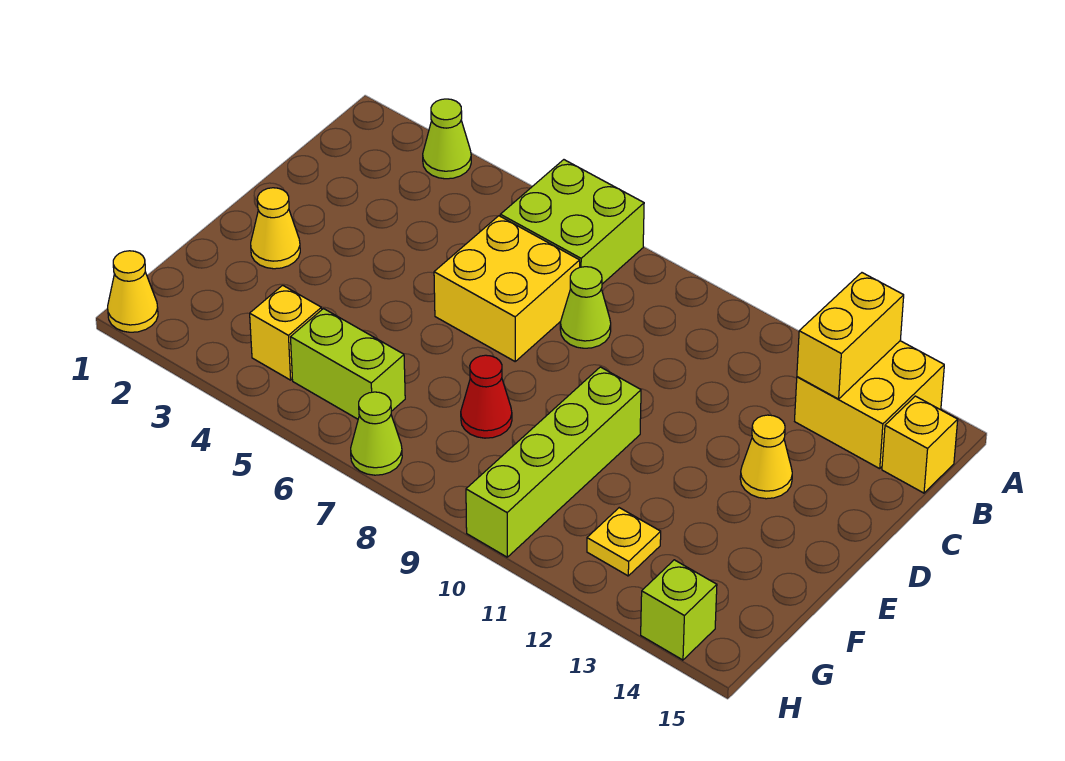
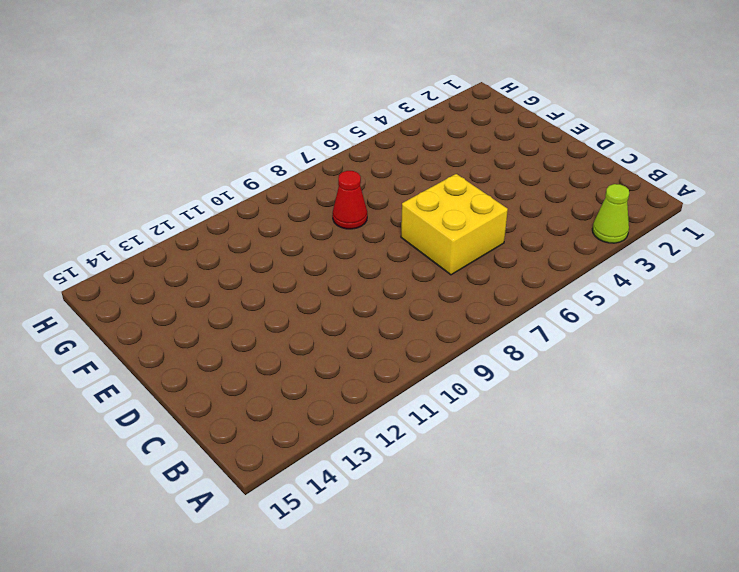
none -> lime brick A6:B7 level 1
none -> yellow brick A13:B14 level 1
none -> yellow brick B15 level 1

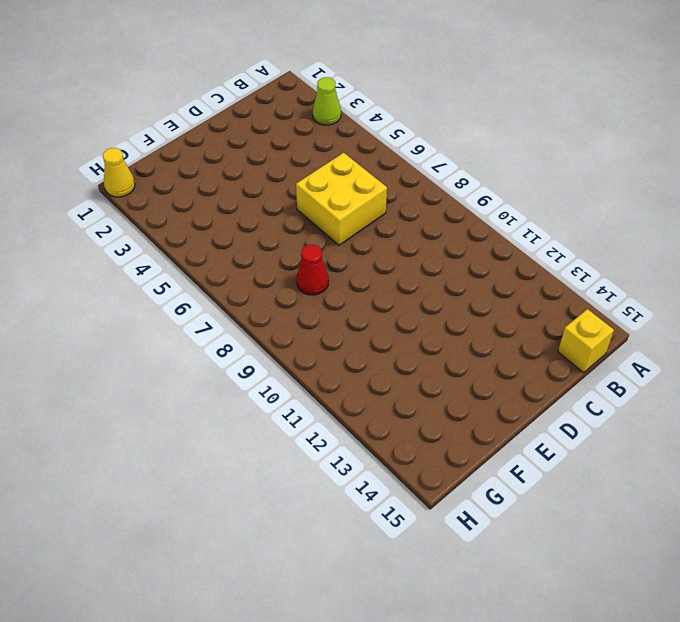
none -> lime brick A6:B7 level 1
none -> yellow brick A13:B14 level 1
none -> lime cone C8 level 1

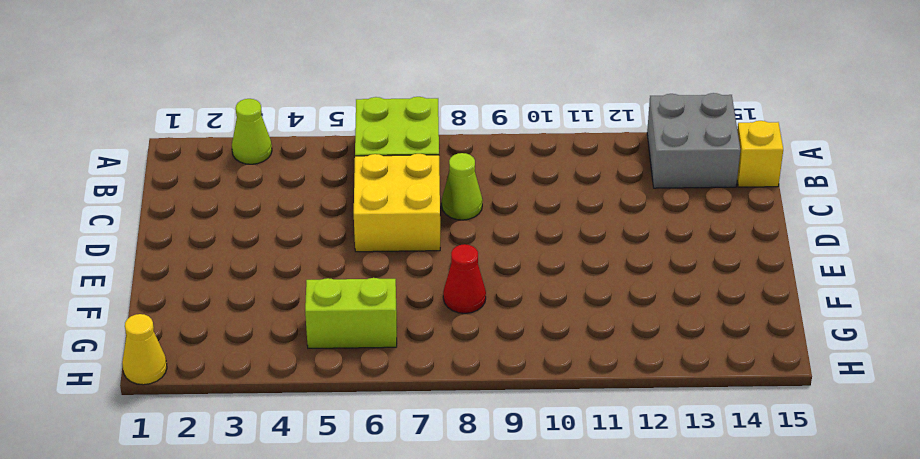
grey brick A13:B14 level 1 -> yellow brick A13:B14 level 1
none -> yellow cone D13 level 1
none -> yellow cone E2 level 1
none -> lime brick E10:H10 level 1

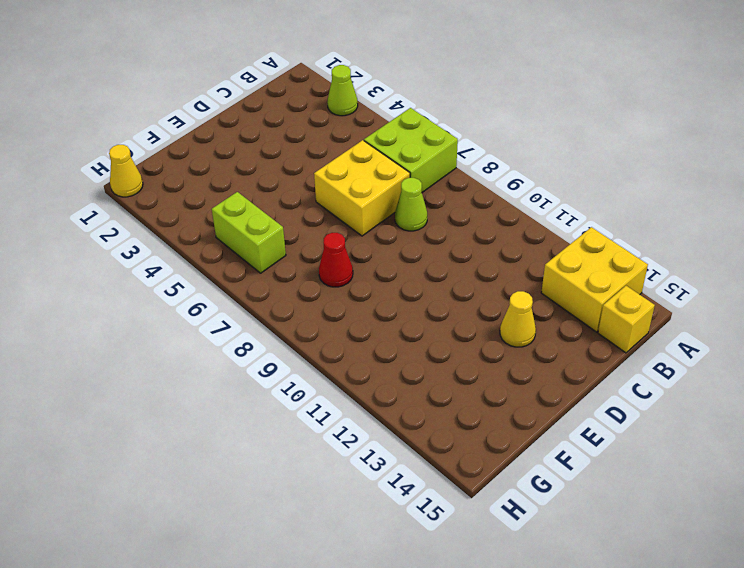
none -> yellow cone E2 level 1
none -> lime brick E10:H10 level 1
none -> yellow brick G4 level 1

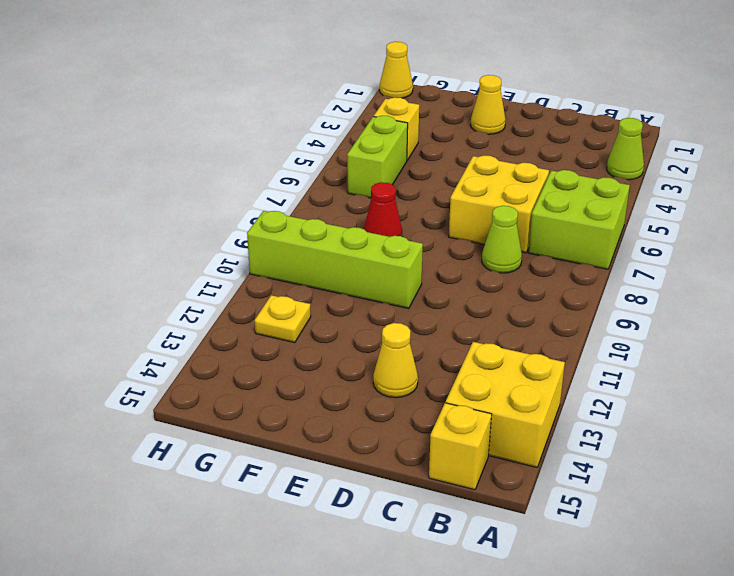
none -> lime cone H7 level 1
none -> lime brick H14 level 1
none -> yellow brick A13:B13 level 2

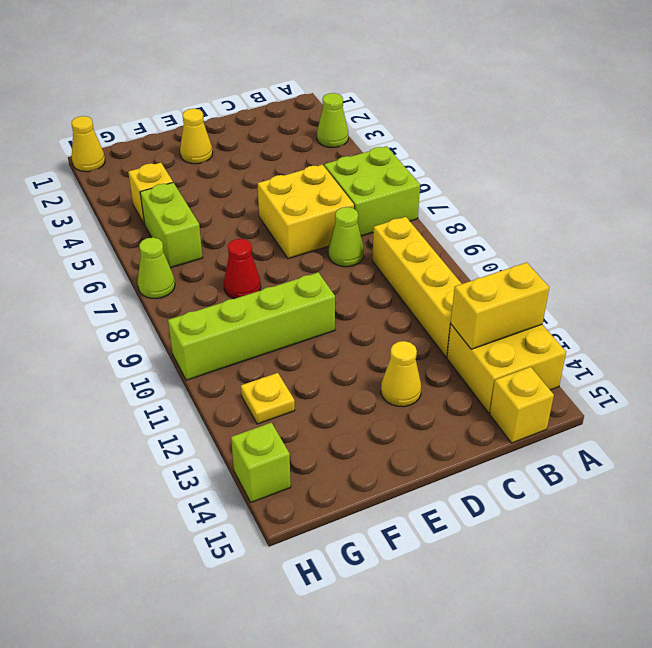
yellow brick B9:B12 level 1 -> none

